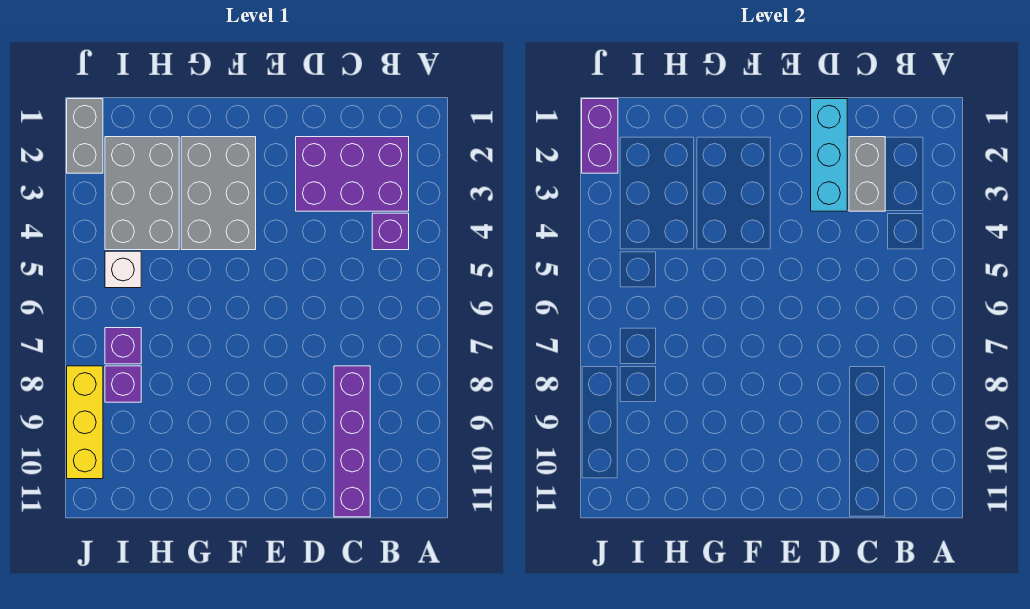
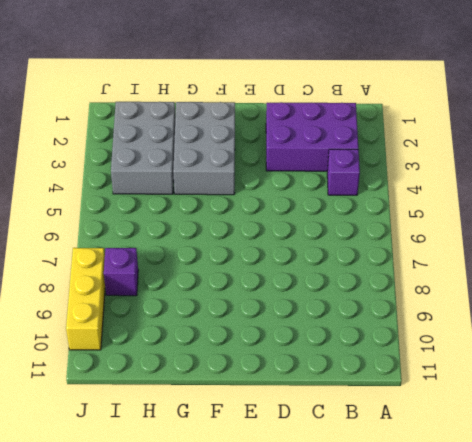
none -> purple brick C8:C11 level 1
none -> white brick I5 level 1
none -> purple brick I7 level 1

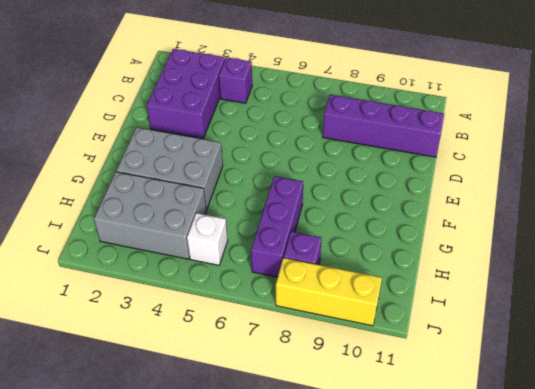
purple brick G7:I7 level 1 -> purple brick I7 level 1
none -> grey brick J1:J2 level 1
none -> grey brick C2:C3 level 2
none -> cyan brick D1:D3 level 2

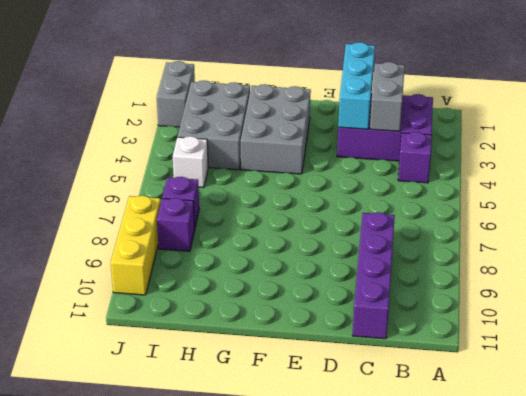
none -> purple brick J1:J2 level 2

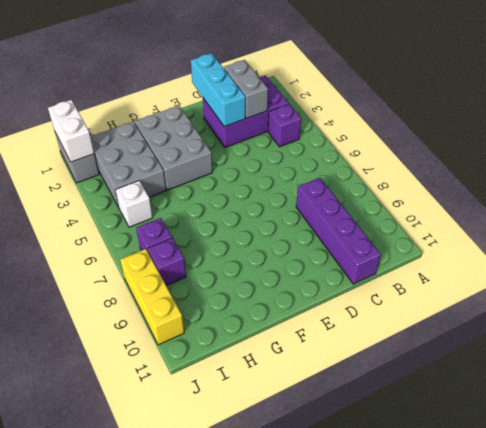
white brick J1:J2 level 2 -> purple brick J1:J2 level 2

